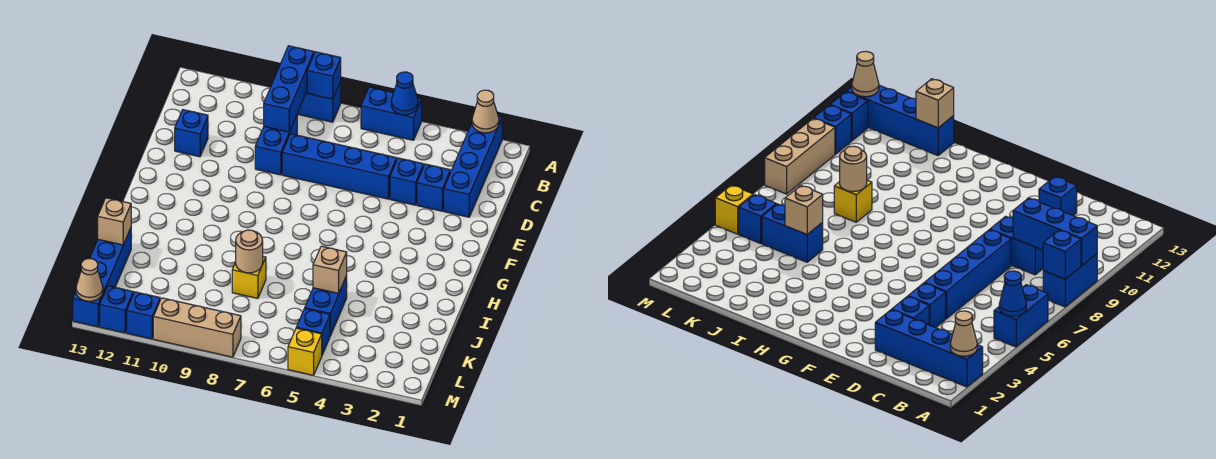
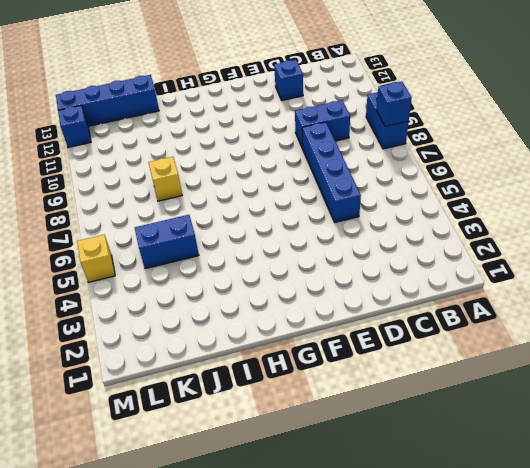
none -> blue brick A2:D2 level 1
none -> blue brick A5:A6 level 1
none -> blue brick D3 level 1

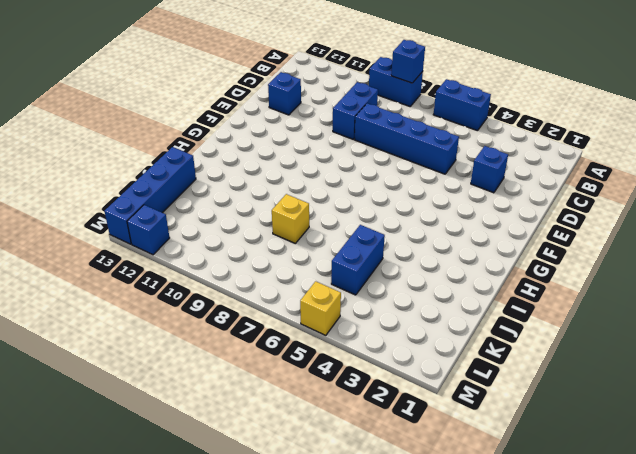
none -> blue brick A2:D2 level 1
none -> blue brick D4 level 1
none -> blue brick L5 level 1

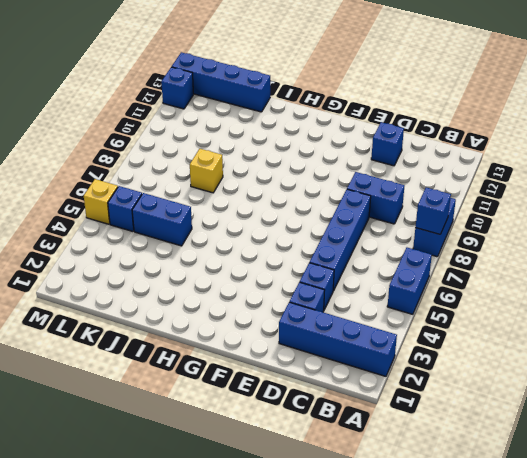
none -> tan brick M8:M10 level 1
none -> blue brick M11 level 1
none -> tan cone A2 level 2

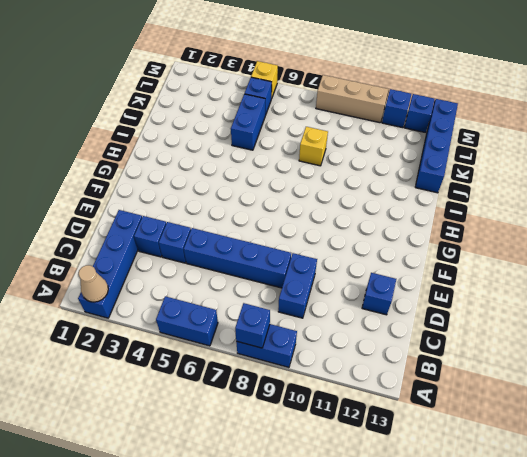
none -> blue cone A5 level 2
none -> blue brick A9:C9 level 2
none -> tan brick J5 level 2

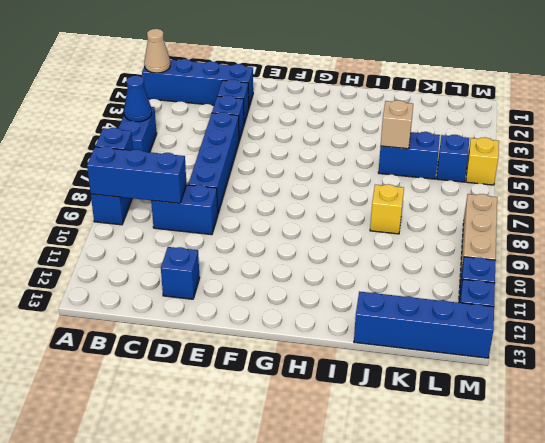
none -> tan round brick J8 level 2
none -> tan brick J13 level 2
none -> tan cone M13 level 2

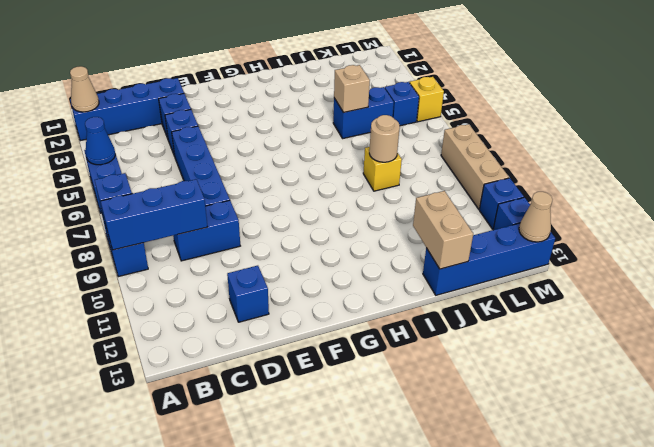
tan brick J12:J13 level 2 -> tan brick J13 level 2

